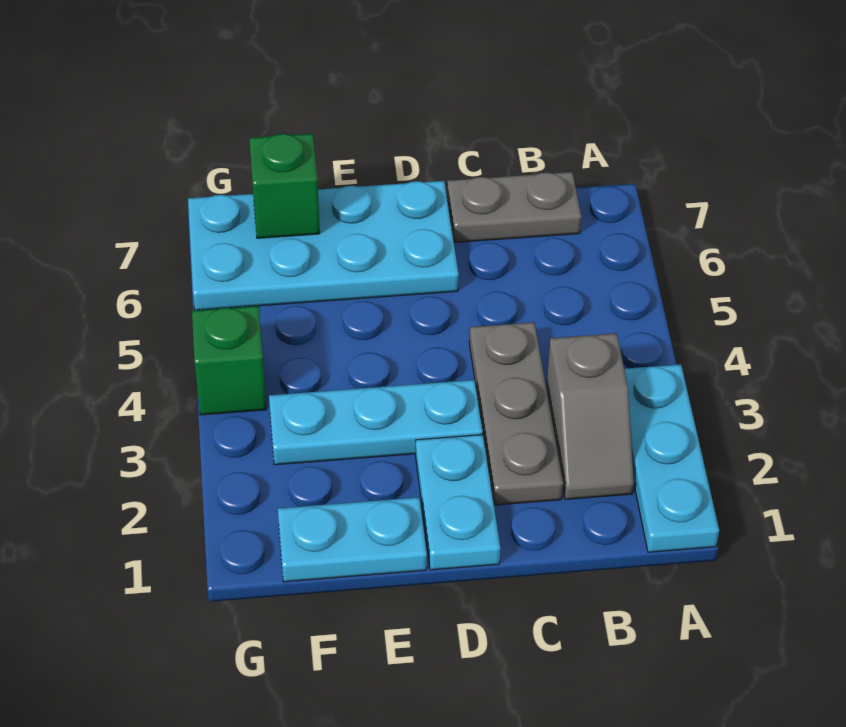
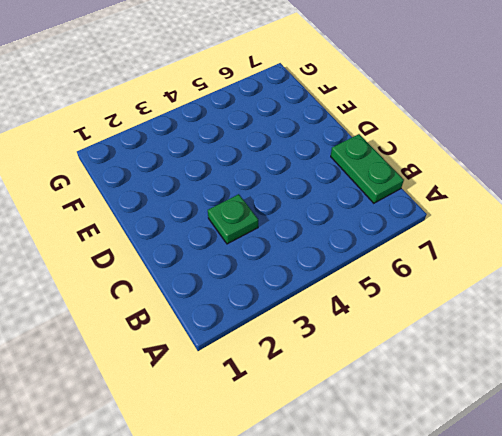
green plate B7:C7 level 1 -> grey plate B7:C7 level 1
green plate C3 level 1 -> grey plate C2:C4 level 1
none -> cyan plate A1:A3 level 1
none -> grey slope B2:B3 level 1 top 3

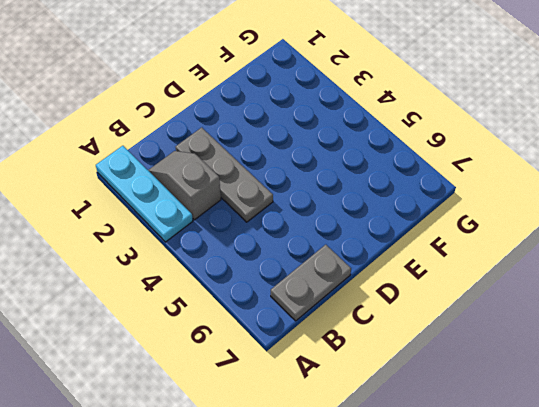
none -> cyan plate D1:D2 level 1
none -> cyan plate D3:F3 level 1

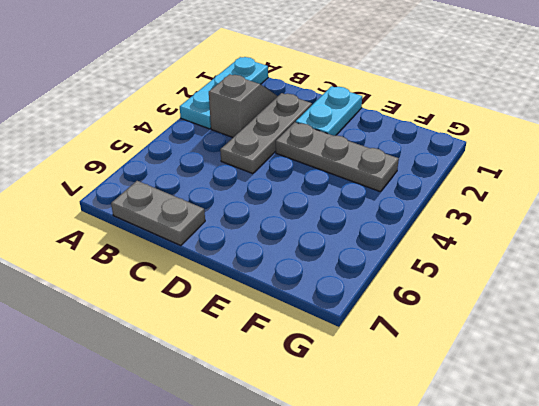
grey plate D3:F3 level 1 -> cyan plate D3:F3 level 1
none -> cyan plate D6:G7 level 1
none -> cyan plate E1:F1 level 1

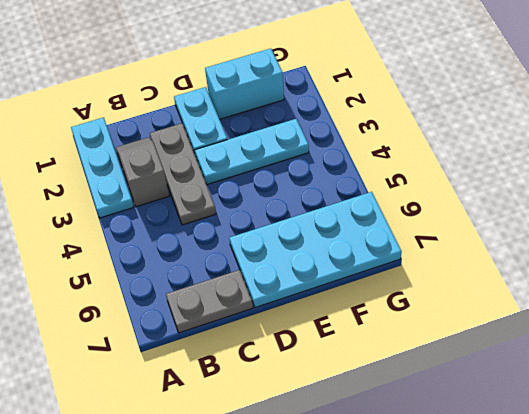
cyan brick E1:F1 level 1 -> cyan plate E1:F1 level 1
none -> green brick G4 level 1
none -> green brick F7 level 2

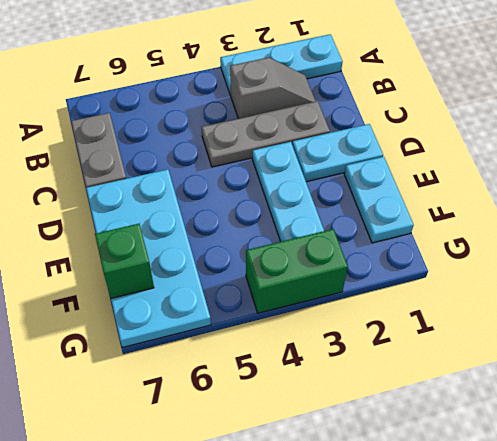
green brick G3:G4 level 1 -> green brick G4 level 1

